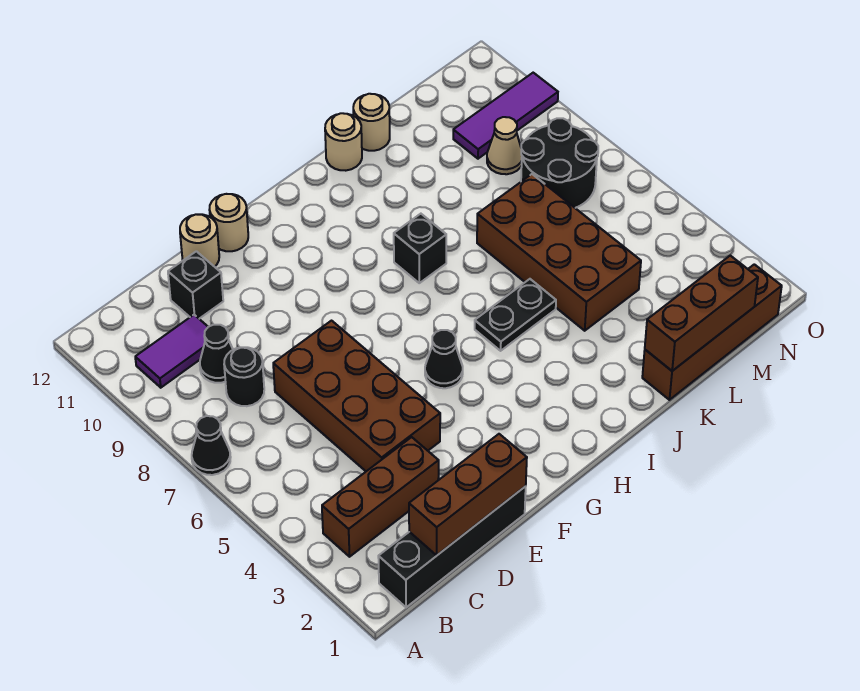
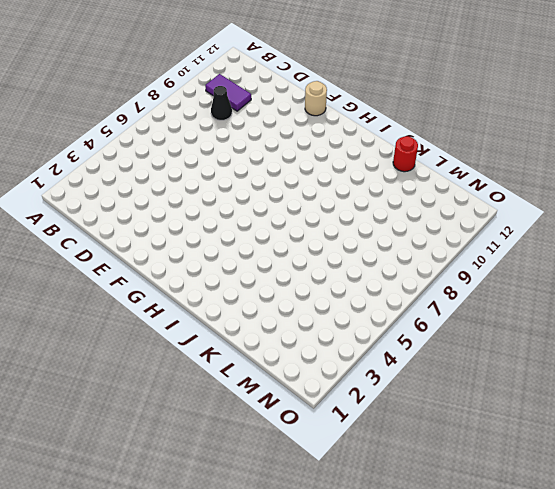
red round brick K12 level 1 -> tan round brick K12 level 1
none -> black cone A7 level 1
none -> black brick B1:E1 level 1
none -> brown brick B3:D3 level 1

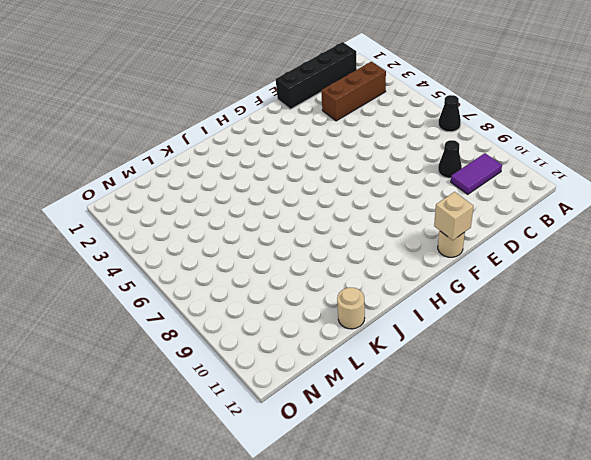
tan brick F12 level 2 -> none
none -> black round brick C8 level 1
none -> brown brick D4:E7 level 1
none -> black brick D11 level 1

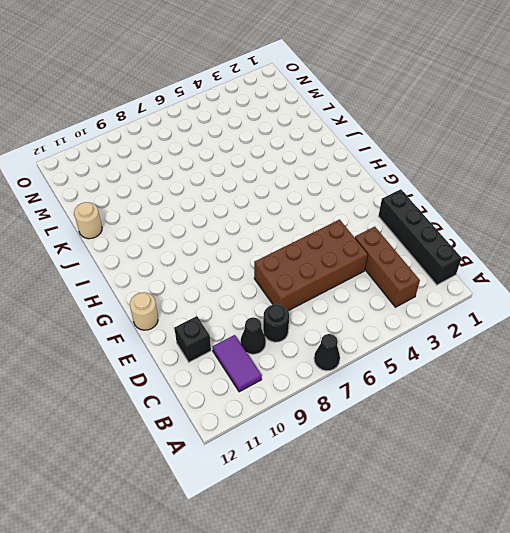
none -> tan round brick E12 level 1
none -> black cone G5 level 1
none -> black plate I5:J5 level 1

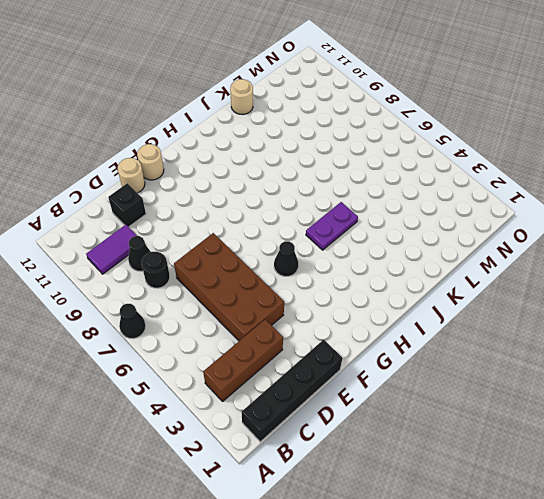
purple plate I5:J5 level 1 -> black plate I5:J5 level 1
none -> black brick I8 level 1
none -> tan round brick J12 level 1
none -> brown brick K1:N1 level 1

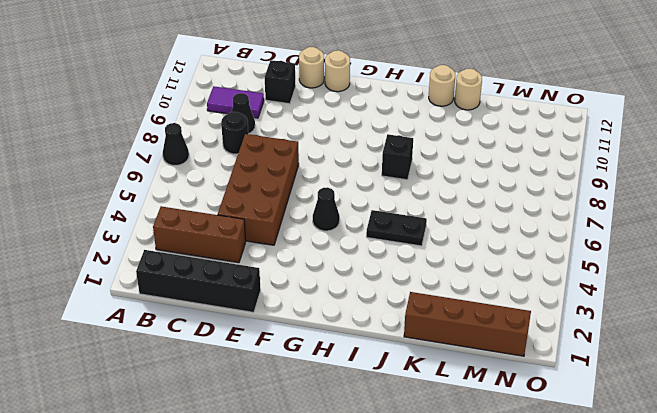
none -> brown brick K4:L7 level 1
none -> black round brick M7:N8 level 1
none -> tan cone M9 level 1

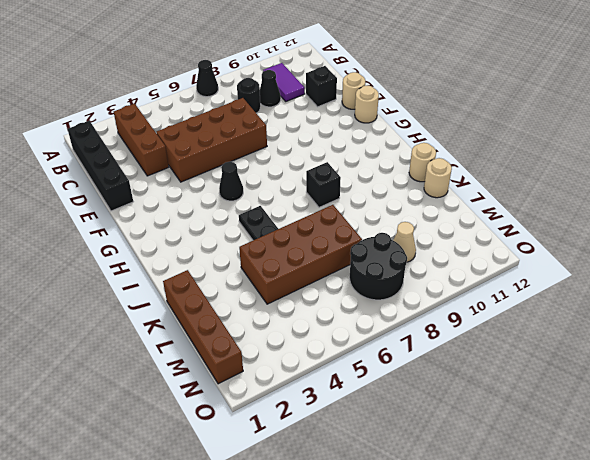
none -> purple tile M10:O10 level 1
none -> brown brick C1:E1 level 2
none -> brown brick K1:M1 level 2

